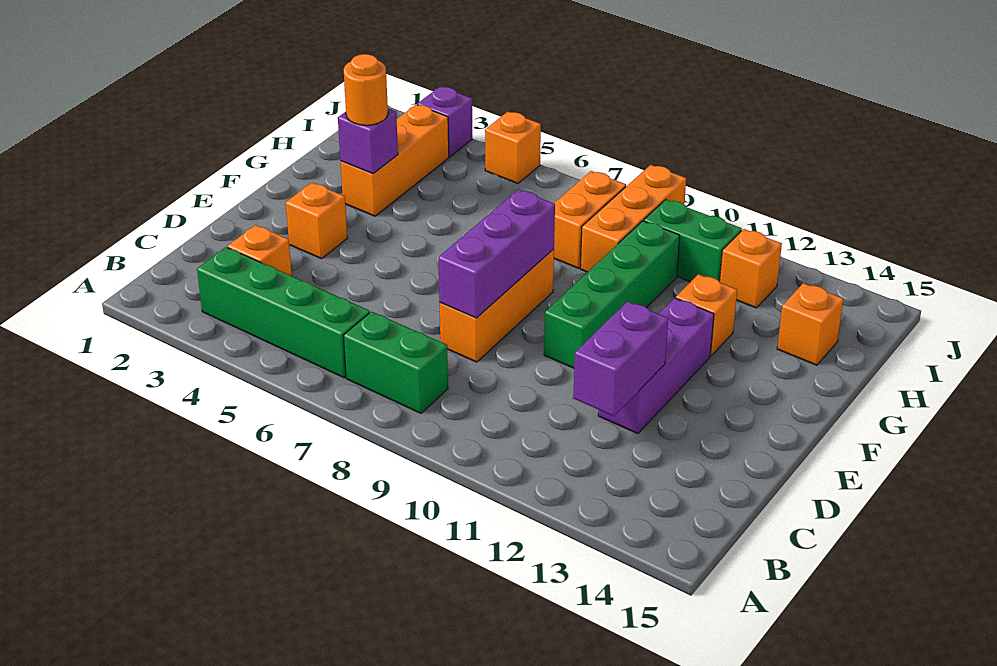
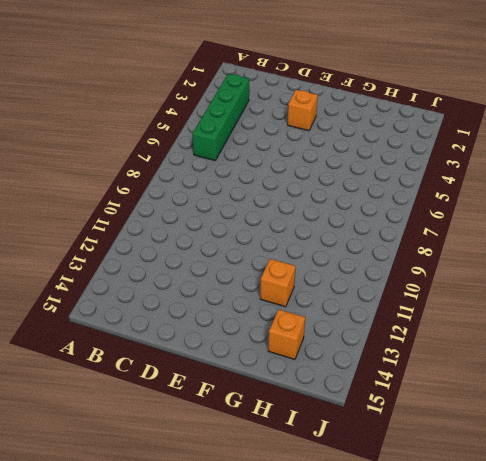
none -> green brick B7:B8 level 1
none -> orange brick C3 level 1
none -> orange brick D8:F8 level 1

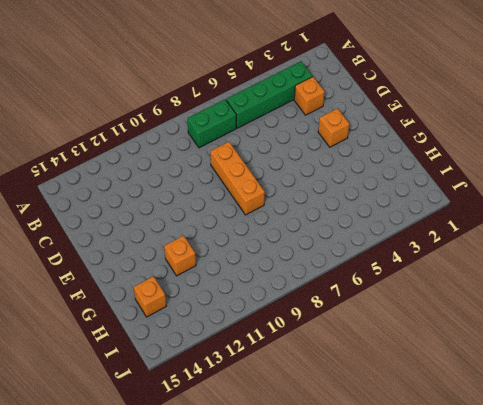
none -> purple brick D12:F12 level 1
none -> green brick E10:H10 level 1
none -> orange brick G3:I3 level 1

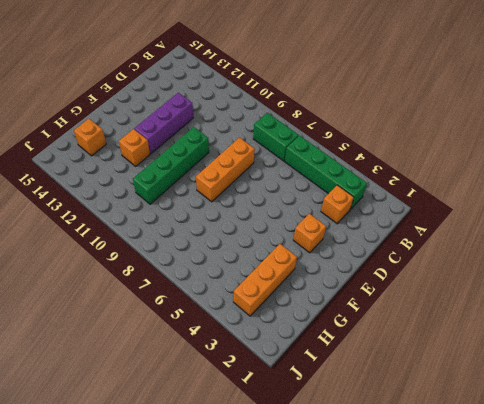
none -> orange brick H8:I8 level 1
none -> orange brick H9:J9 level 1
none -> green brick I10:I11 level 1

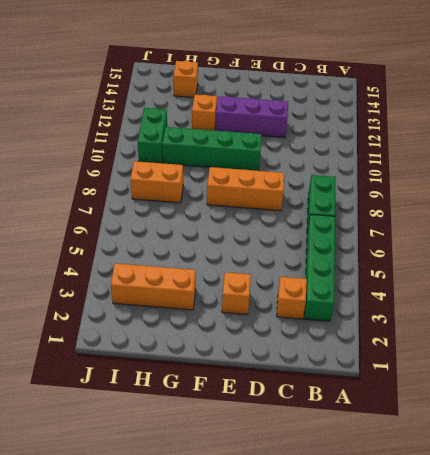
none -> orange brick H9:J9 level 1
none -> orange brick I12 level 1
none -> purple brick J3 level 1

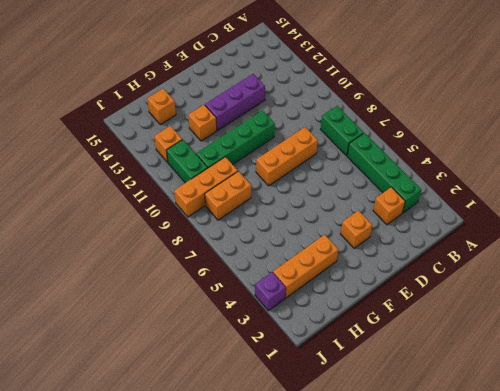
none -> orange brick J5 level 1
none -> purple brick C12:D12 level 2
none -> purple brick D8:F8 level 2

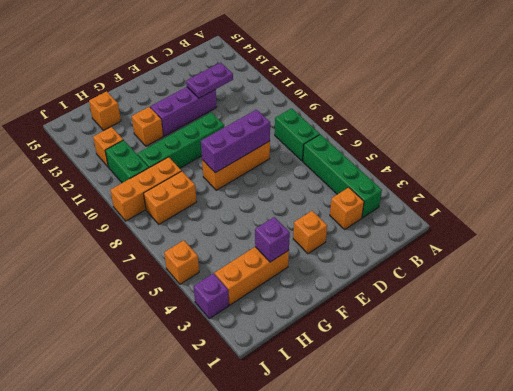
purple plate C12:D12 level 2 -> purple brick C12:D12 level 2
none -> orange round brick G3 level 3

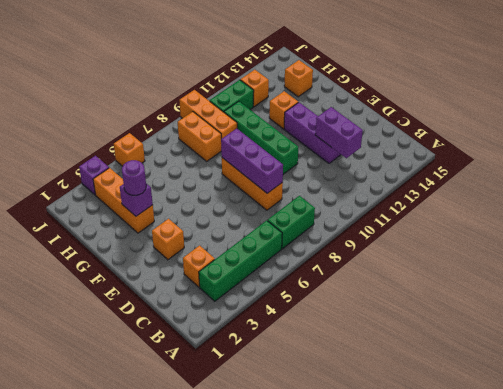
purple round brick G3 level 3 -> orange round brick G3 level 3

